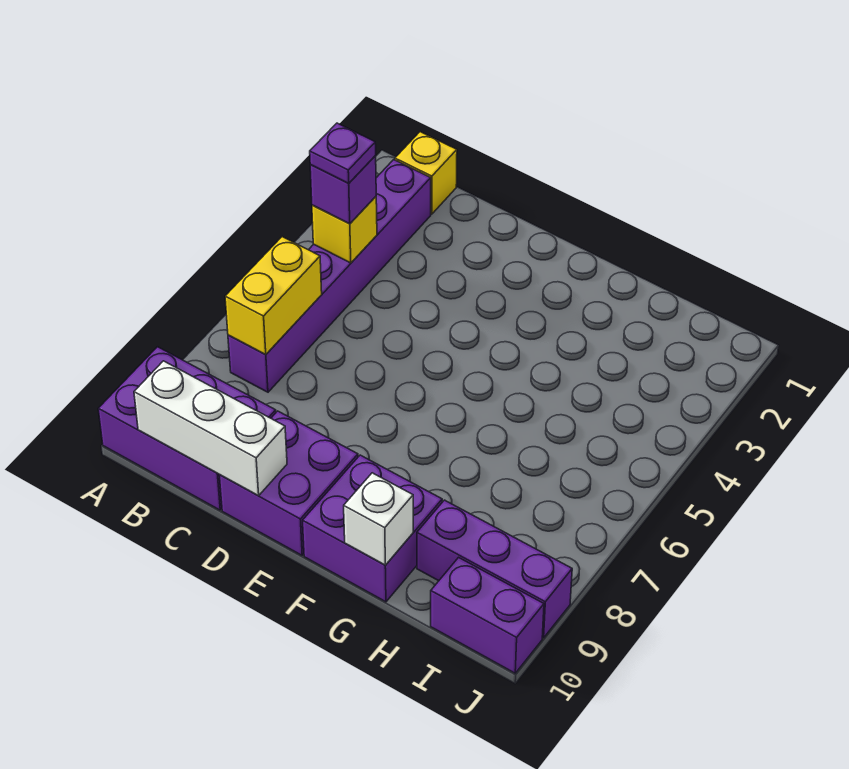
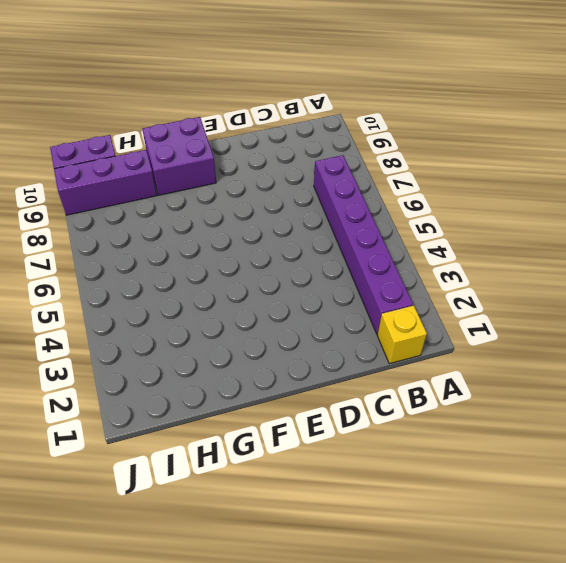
none -> purple brick A9:C10 level 1
none -> purple brick D9:E10 level 1
none -> yellow brick B4 level 2

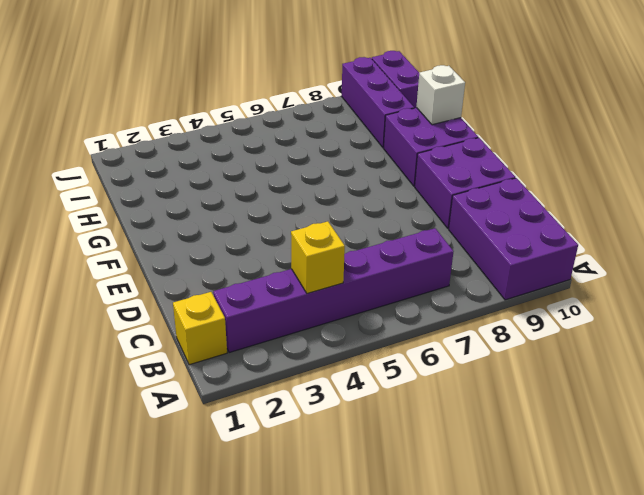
none -> yellow brick B6:B7 level 2
none -> white brick B10:D10 level 2
none -> purple brick B4 level 3

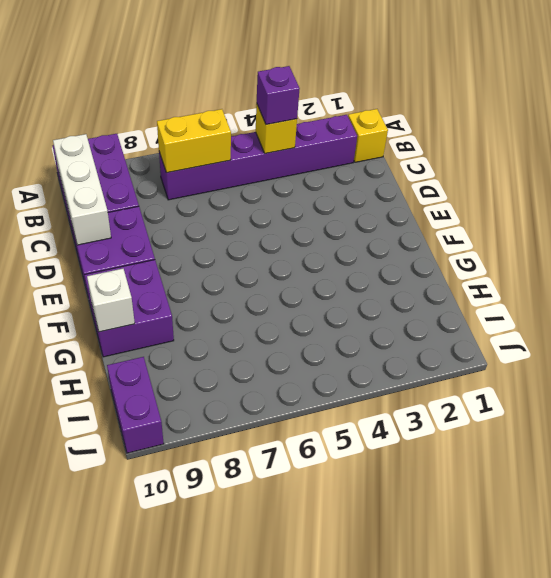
none -> purple brick H9:J9 level 1
none -> purple plate B4 level 4

